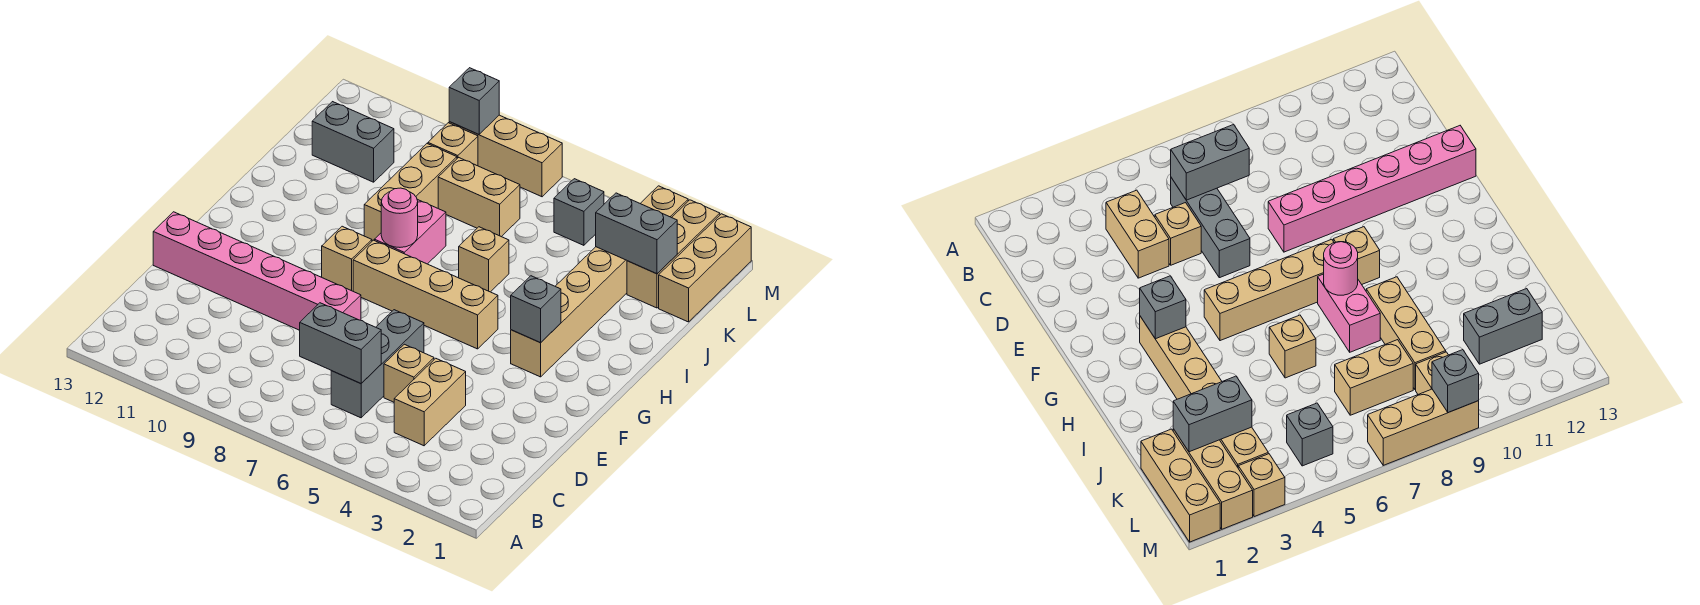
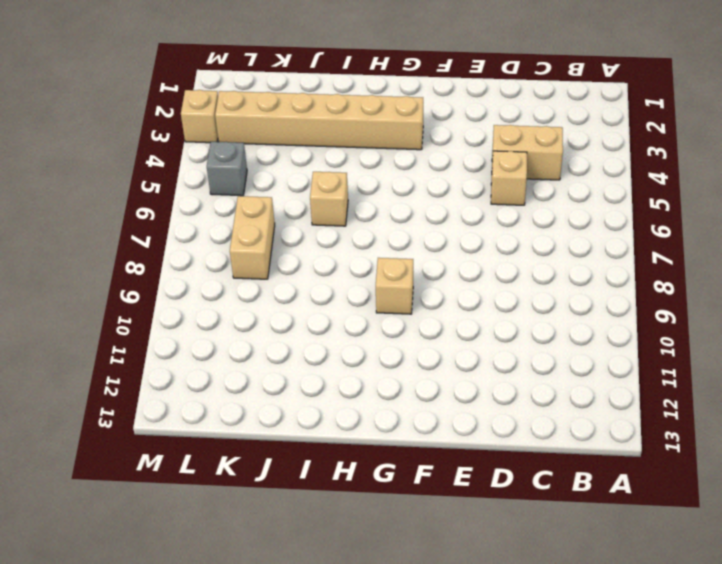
none -> grey brick C6:E6 level 1
none -> pink brick E8:E13 level 1
none -> tan brick G5:G8 level 1

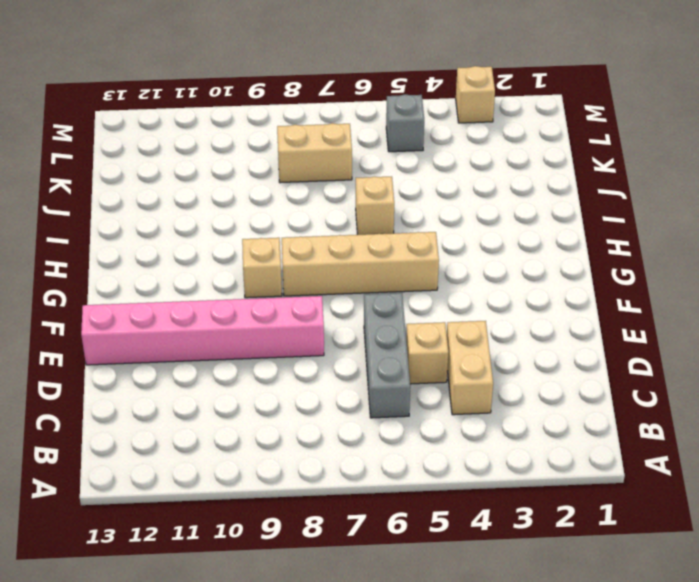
none -> tan brick G3:L3 level 1
none -> pink brick H8:I8 level 1
none -> tan brick I9:K9 level 1

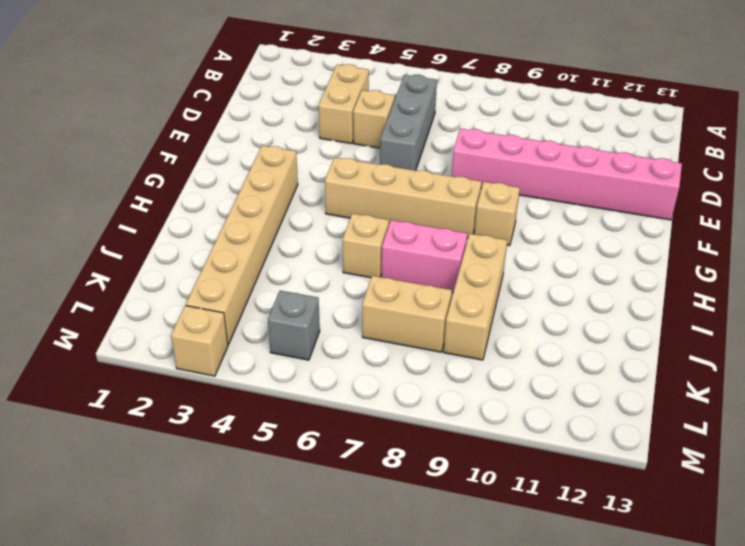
pink brick I7:I8 level 1 -> pink brick H8:I8 level 1
none -> tan brick K1:M1 level 1
none -> tan brick K2:M2 level 1
none -> grey brick K11:K12 level 1

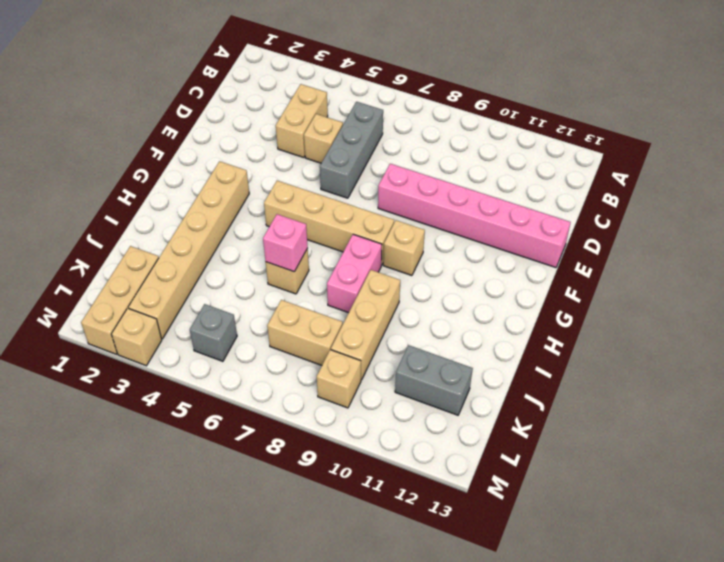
pink brick I6 level 2 -> none
none -> tan brick K1:M1 level 1
none -> tan brick M7:M9 level 1
none -> grey brick C6:C7 level 2

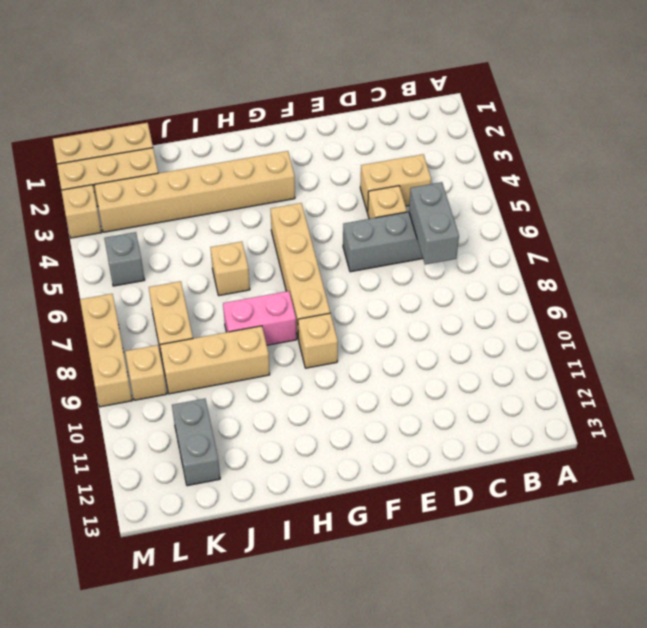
none -> pink brick E8:E13 level 1
none -> grey brick G3 level 2
none -> pink round brick H8 level 2

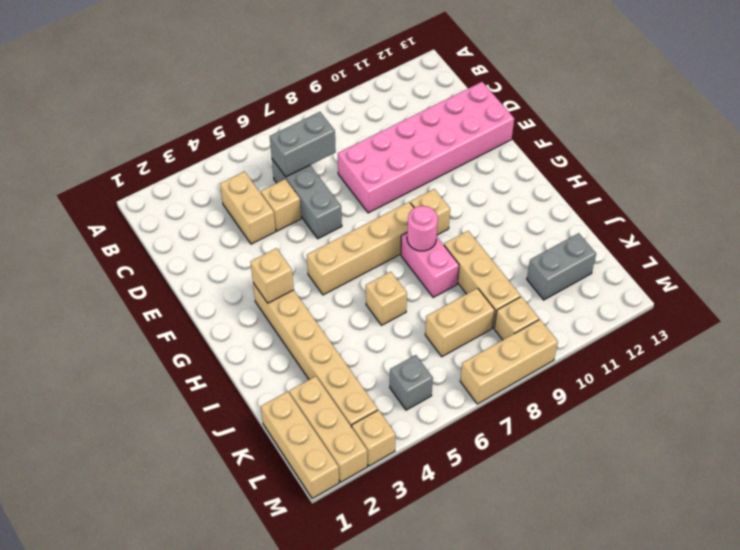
pink brick D8:E13 level 1 -> pink brick E8:E13 level 1
tan brick G3 level 2 -> grey brick G3 level 2
none -> grey brick K2:K3 level 2
none -> grey brick M9 level 2

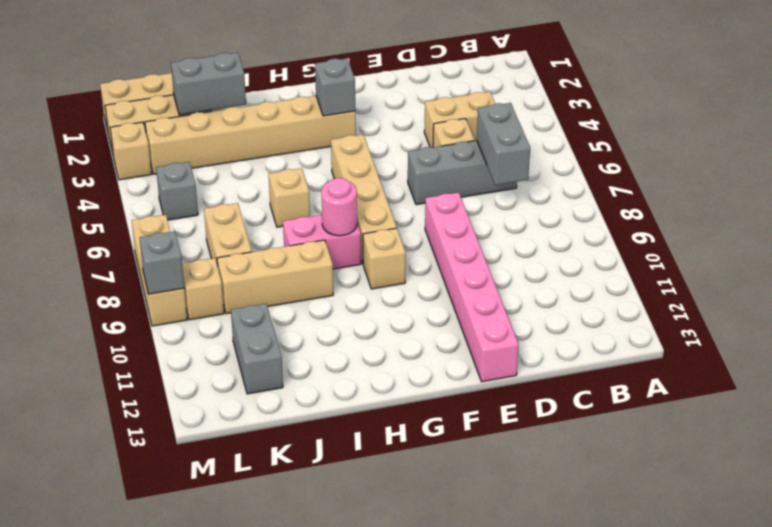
grey brick J2:K2 level 2 -> grey brick K2:K3 level 2

